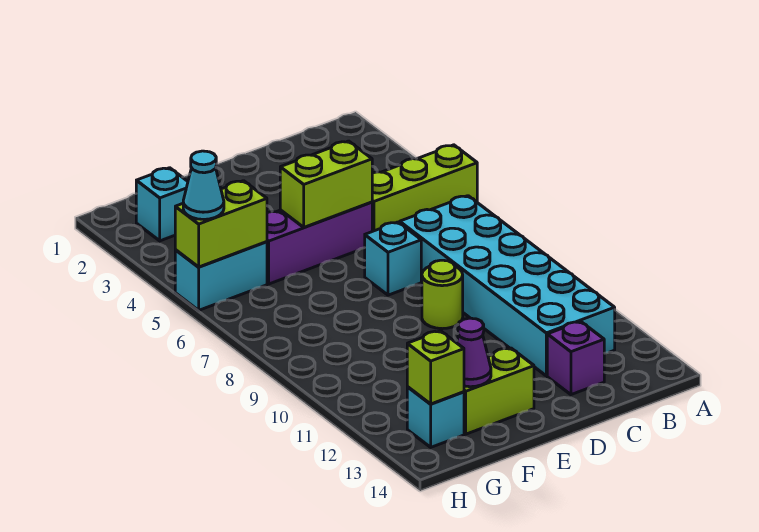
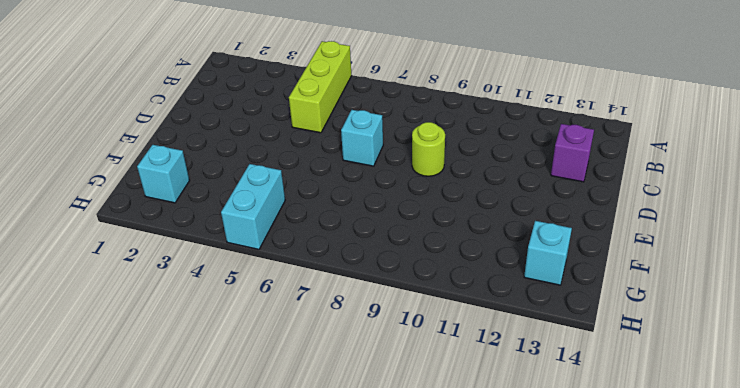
none -> cyan brick B7:C12 level 1
none -> purple brick D5:F5 level 1
none -> lime brick E13:F13 level 1

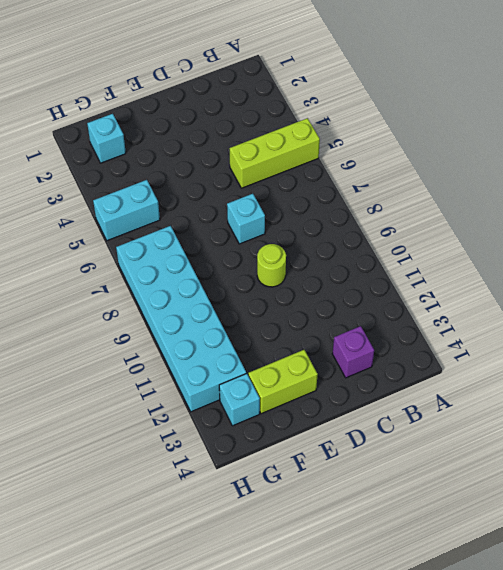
cyan brick G7:H12 level 1 -> cyan brick B7:C12 level 1
none -> purple brick D5:F5 level 1
none -> lime brick D5:E5 level 2
none -> purple cone F13 level 2

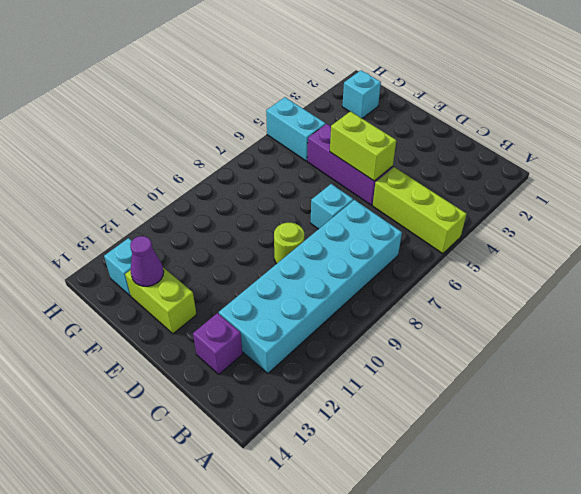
none -> lime brick G5:H5 level 2
none -> lime brick G13 level 2
none -> cyan cone H5 level 3

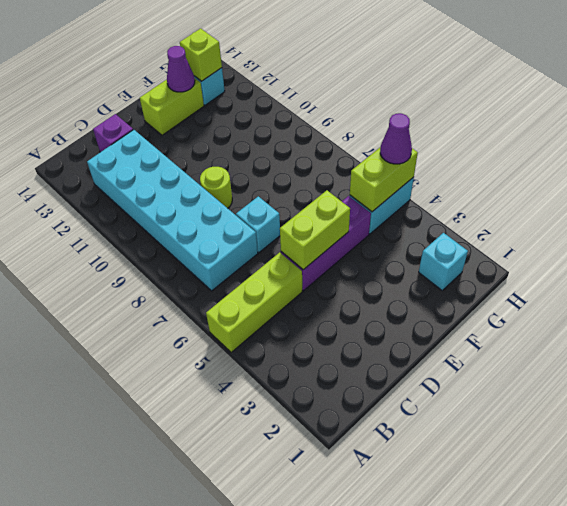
purple cone H5 level 3 -> cyan cone H5 level 3

